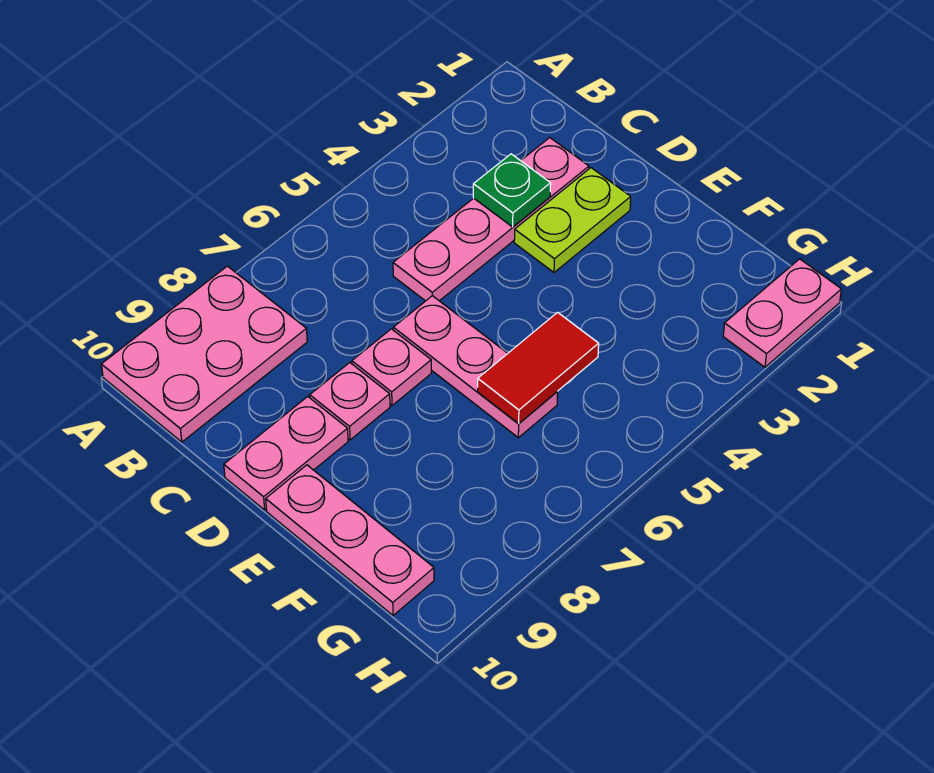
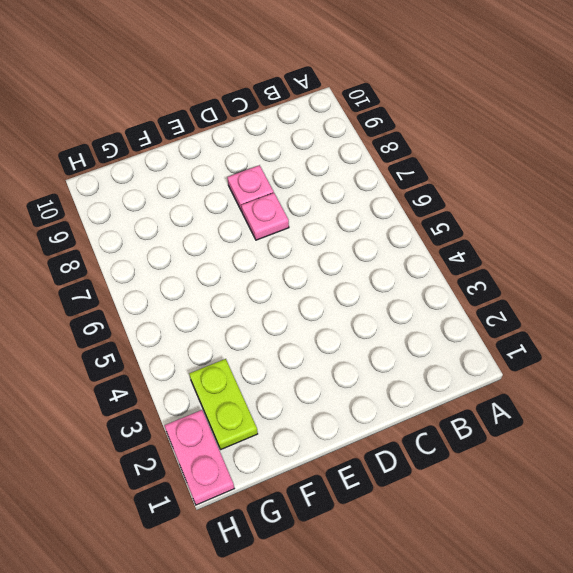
lime plate G2:G3 level 1 -> lime plate D2:D3 level 1
none -> pink plate A8:B10 level 1
none -> pink plate C2:C5 level 1

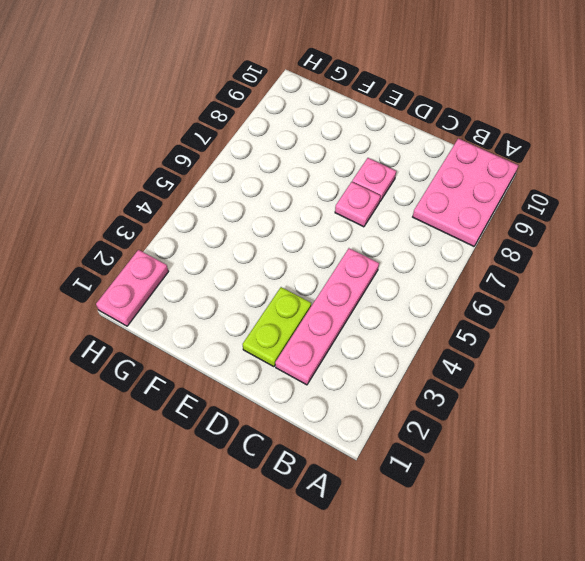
none -> pink plate D6:F6 level 1
none -> pink plate D9:D10 level 1

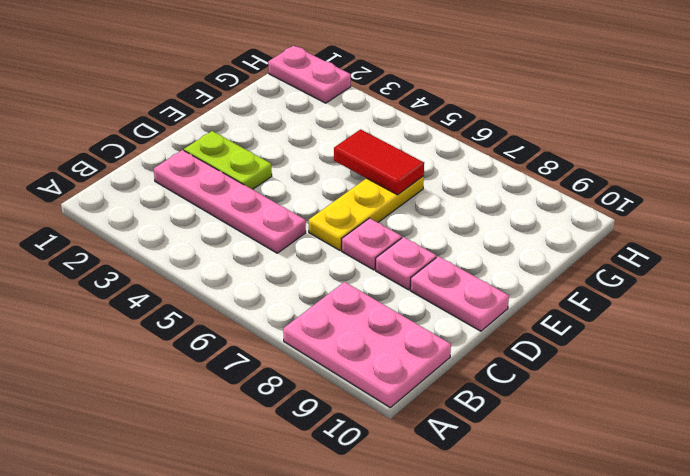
yellow plate D6:F6 level 1 -> pink plate D6:F6 level 1
none -> pink plate E10:G10 level 1
none -> green plate C3 level 2

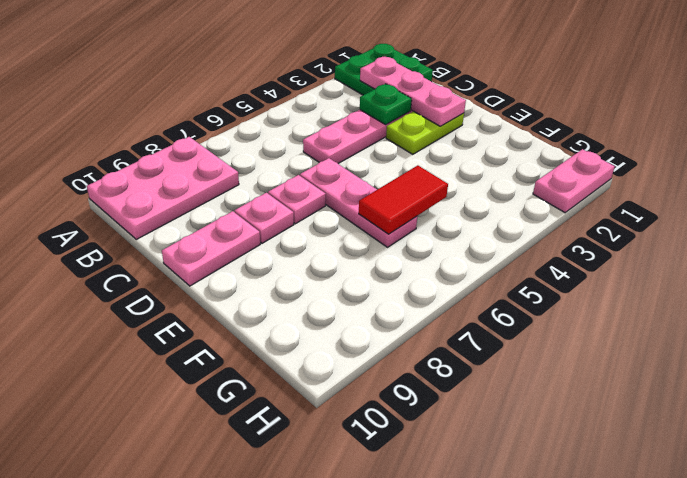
green plate A1:B2 level 1 -> none
pink plate B2:D2 level 2 -> pink plate E10:G10 level 1

